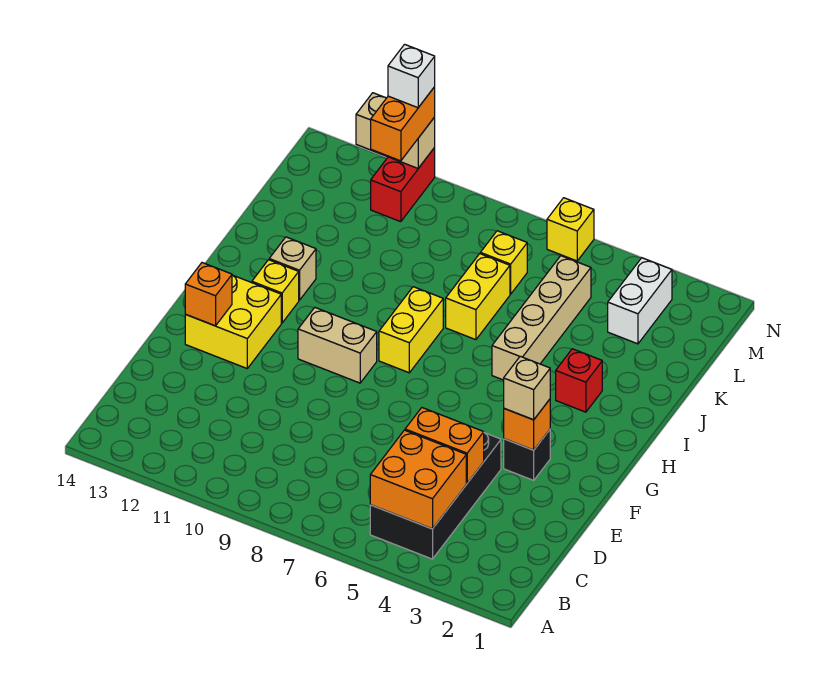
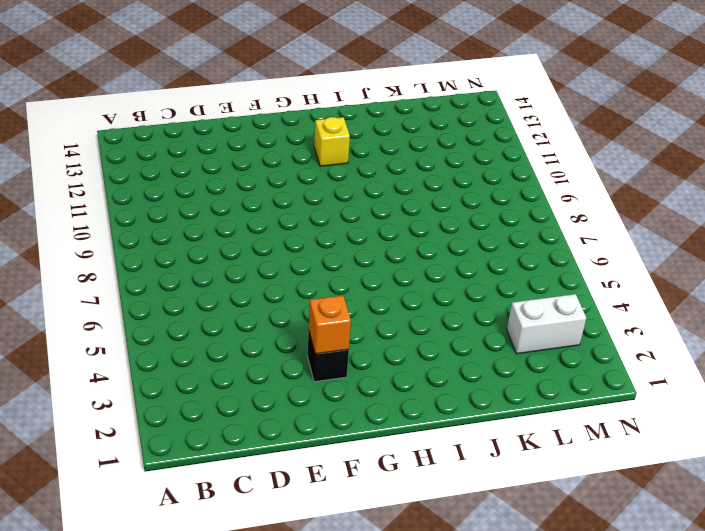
none -> black brick B4:E5 level 1
none -> yellow brick F12:G13 level 1
none -> tan brick G9:G10 level 1

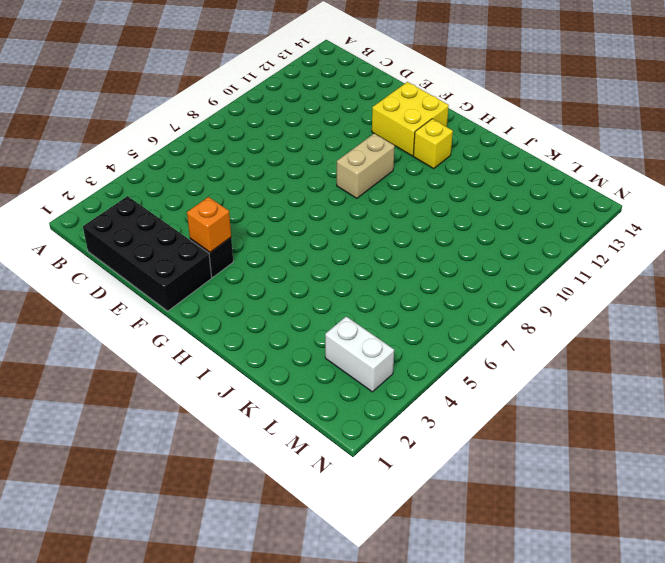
black brick C1:F2 level 1 -> black brick B4:E5 level 1
none -> yellow brick H8:I8 level 1
none -> red brick I3 level 1
none -> tan brick I5:L5 level 1

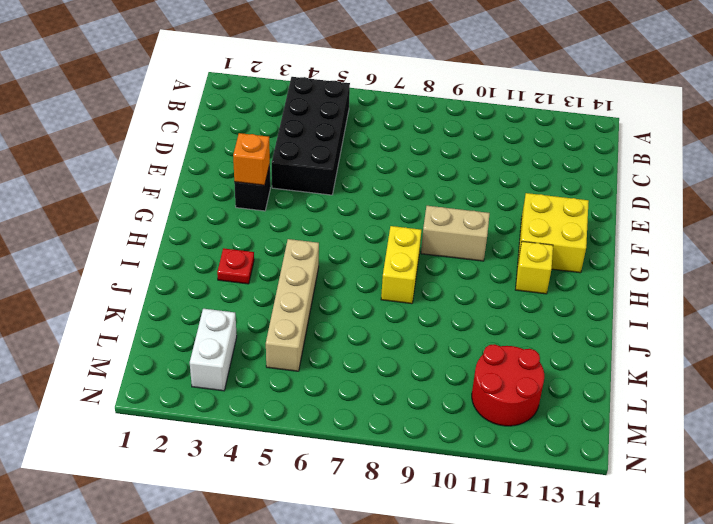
red plate I3 level 1 -> red brick I3 level 1
red round brick L11:M12 level 1 -> red brick M11:N11 level 1
none -> tan brick I12 level 1
none -> yellow brick J7:K7 level 1
none -> yellow brick L7 level 1

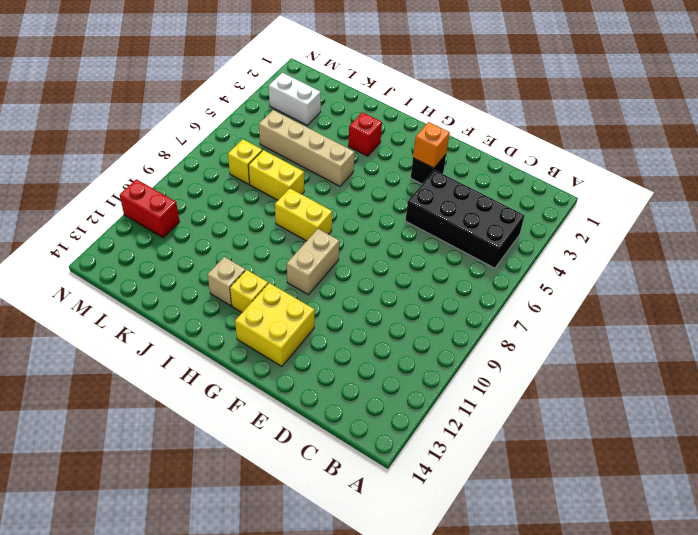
none -> yellow brick N6 level 1
none -> orange brick B4:C5 level 2
none -> orange brick D4:D5 level 2

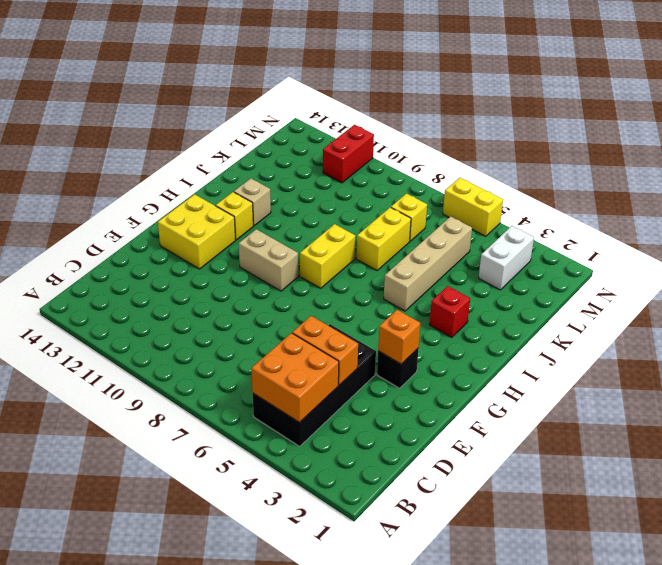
yellow brick N5:N6 level 1 -> yellow brick N6 level 1
none -> orange brick F13 level 2
none -> tan brick N11:N12 level 2
none -> tan brick F3 level 3

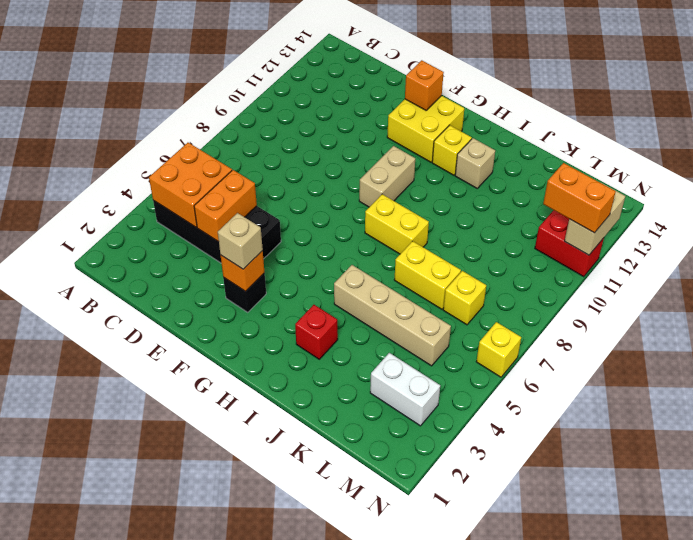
none -> white brick N11 level 4

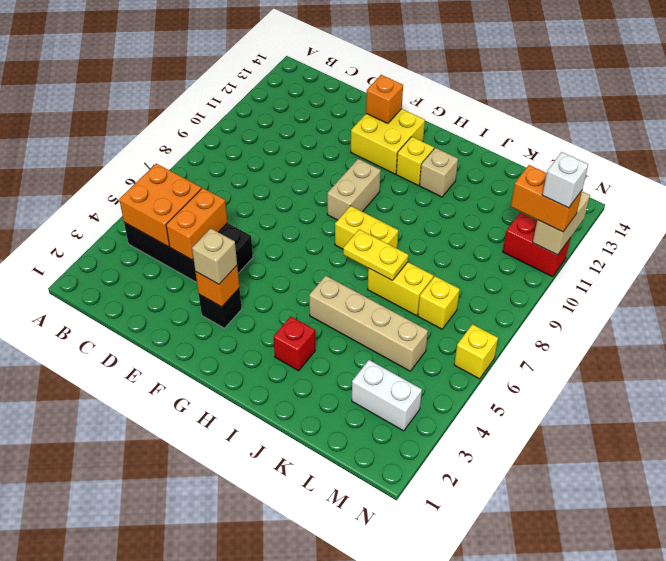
yellow plate I7:J7 level 2 -> none

